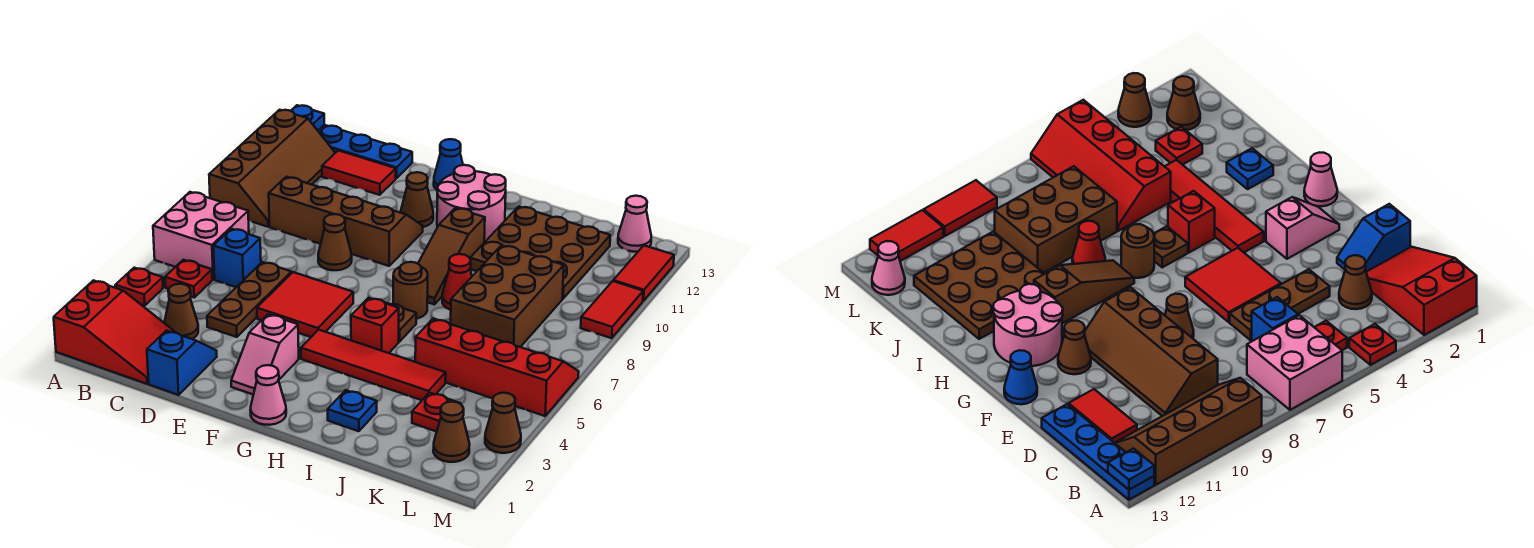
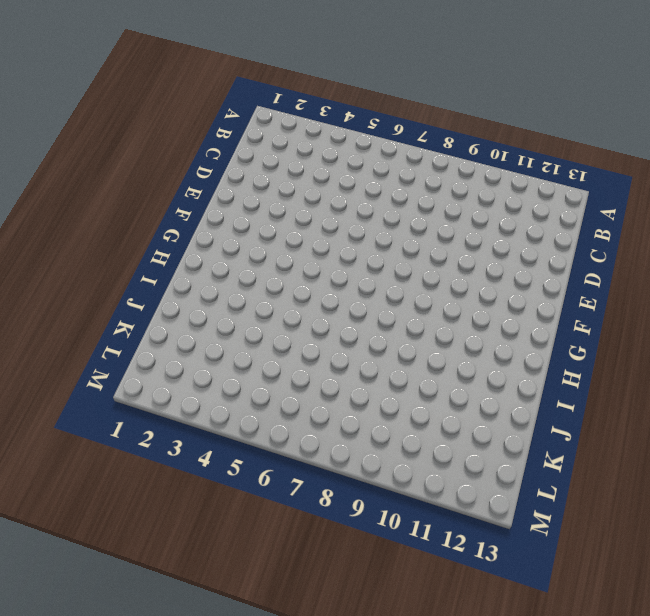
none -> red slope A1:C2 level 1 top A
none -> red plate A4 level 1
none -> pink brick A6:B7 level 1
none -> brown slope A9:B12 level 1 top A

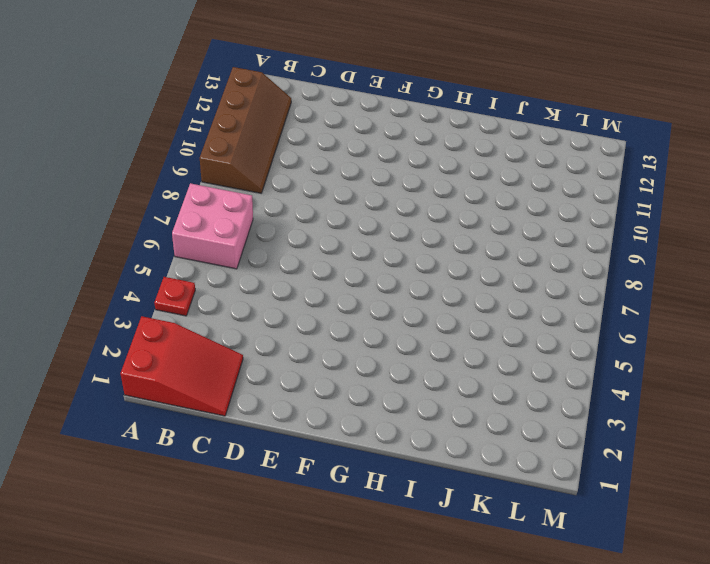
none -> blue plate A13:D13 level 1
none -> red plate B5 level 1
none -> brown cone C3 level 1
none -> blue brick C6 level 1

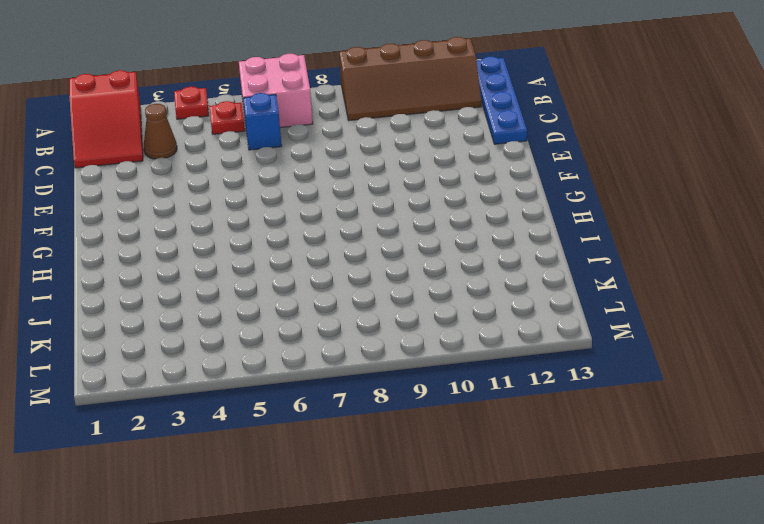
none -> brown slope C9:F10 level 1 top 9
none -> red tile C12:D12 level 1
none -> blue slope D1:D2 level 1 top 1
none -> brown plate D4:D6 level 1

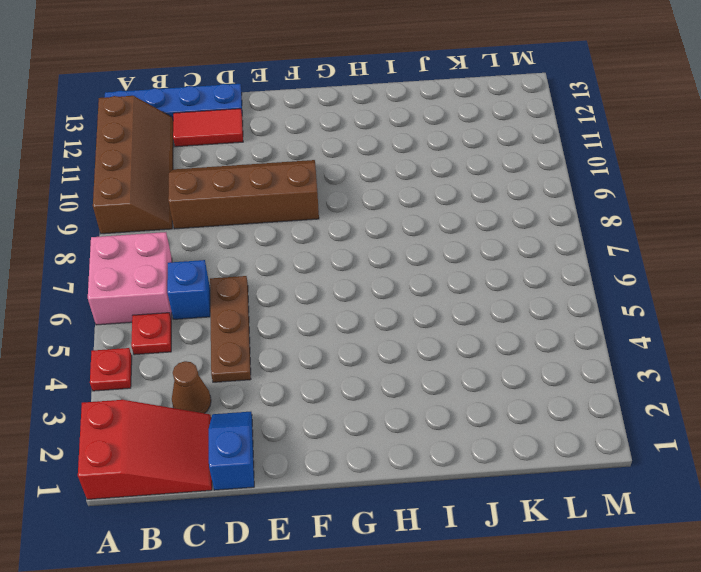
none -> red tile E5:F6 level 1
none -> brown cone E8 level 1
none -> pink slope F2:F3 level 1 top 3
none -> brown cone F11 level 1

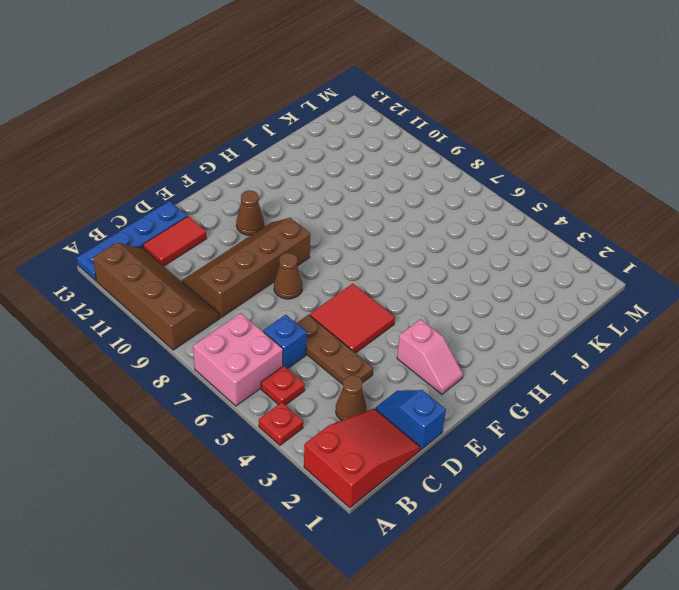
none -> blue cone F13 level 1
none -> pink cone G1 level 1
none -> red tile G4:J4 level 1
none -> pink round brick G11:H12 level 1

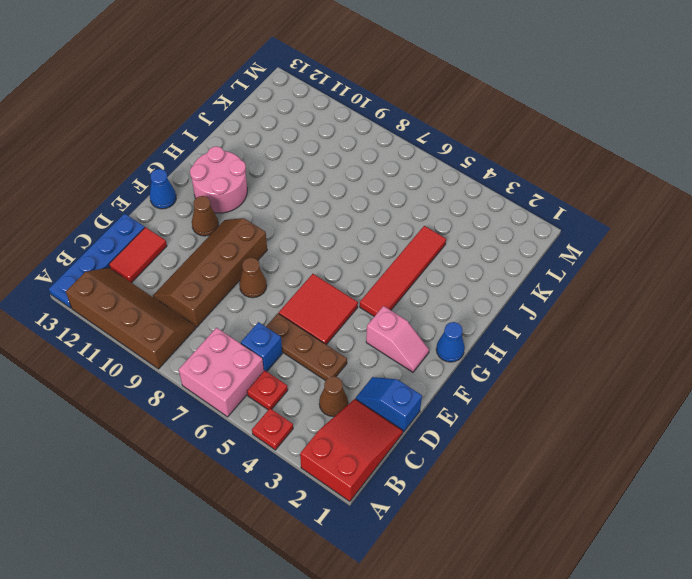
blue cone G1 level 1 -> pink cone G1 level 1
none -> red brick H5 level 1
none -> brown plate H6 level 1
none -> brown round brick H7 level 1
none -> brown slope H8:H10 level 1 top 10

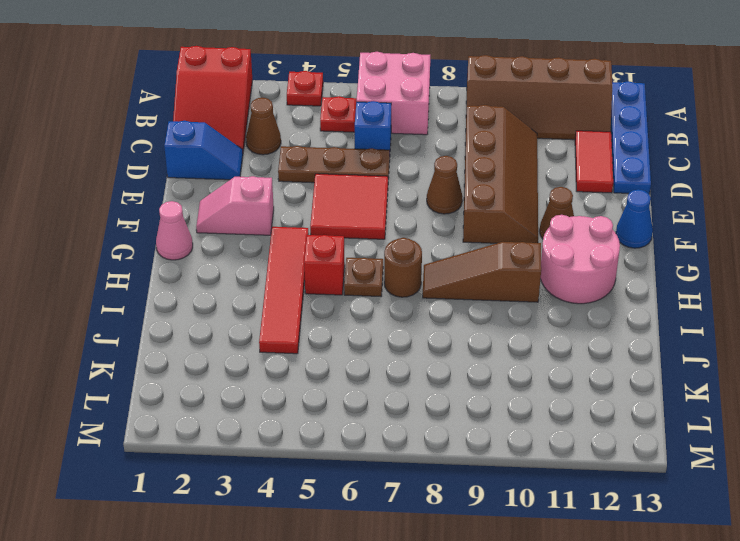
none -> blue plate I2 level 1
none -> red cone I8 level 1
none -> brown plate I10:K12 level 1
none -> red slope J5:M6 level 1 top 5

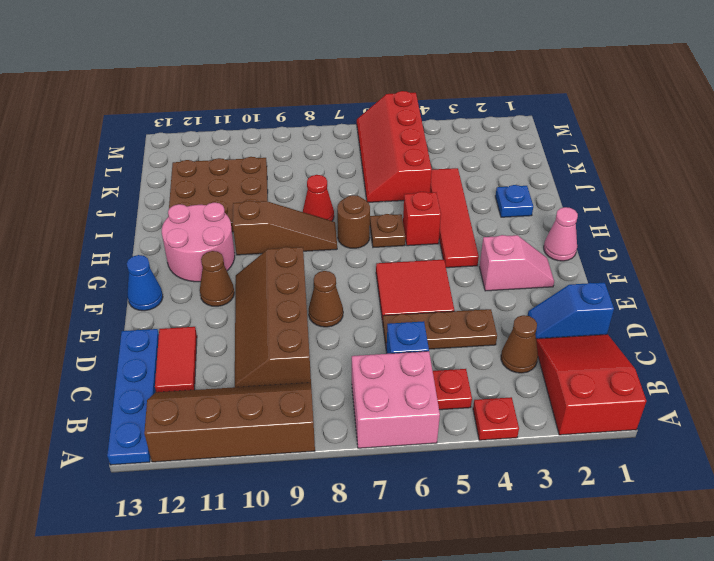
none -> brown brick J7:K9 level 1
none -> red plate K3 level 1
none -> brown cone L2 level 1
none -> pink cone L13 level 1

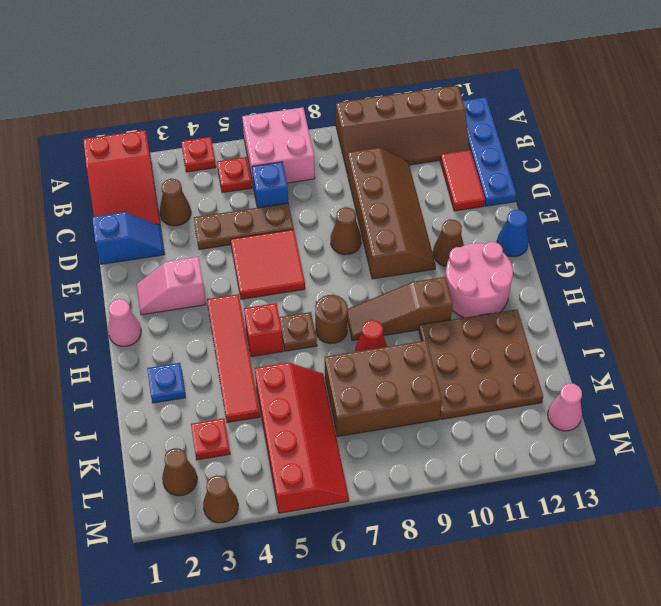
none -> red tile M9:M10 level 1
none -> red tile M11:M12 level 1
none -> blue plate A13 level 2

